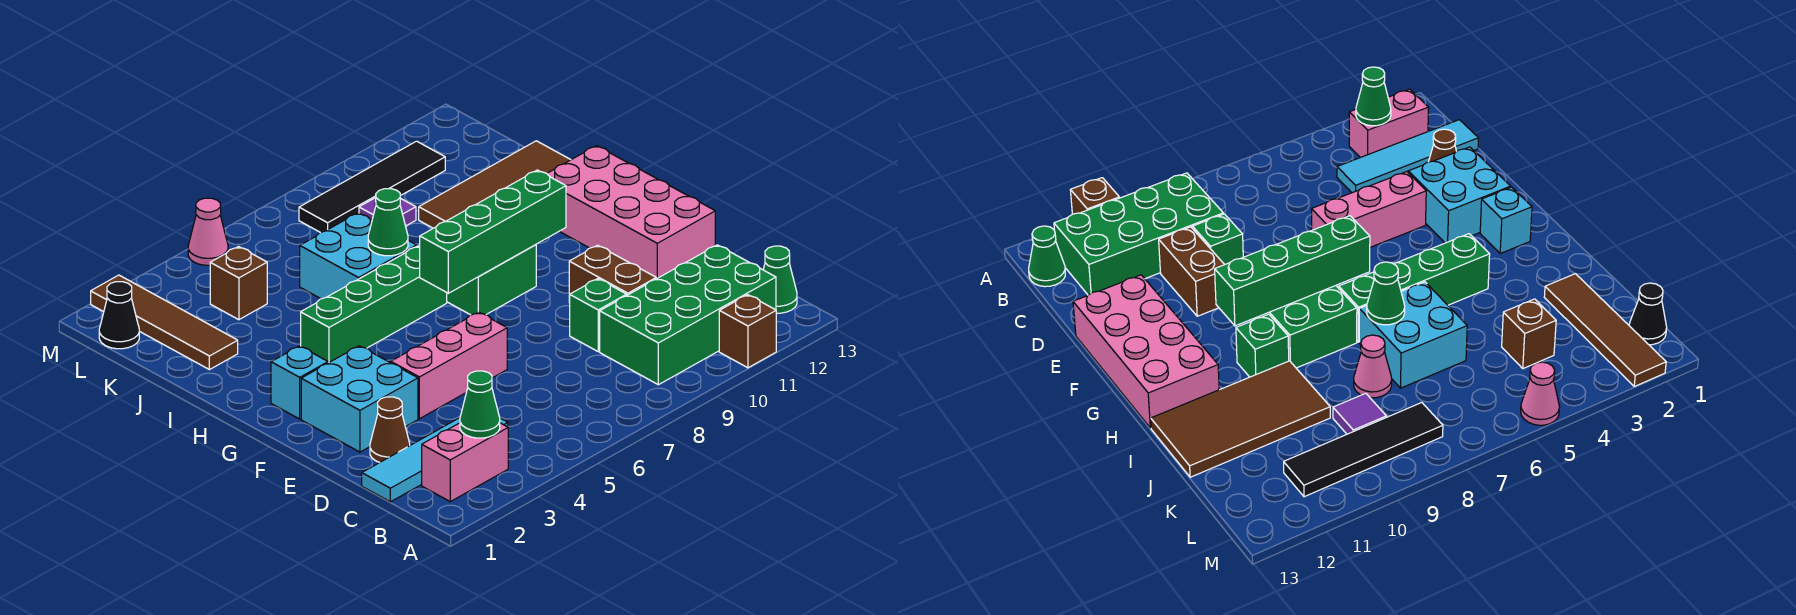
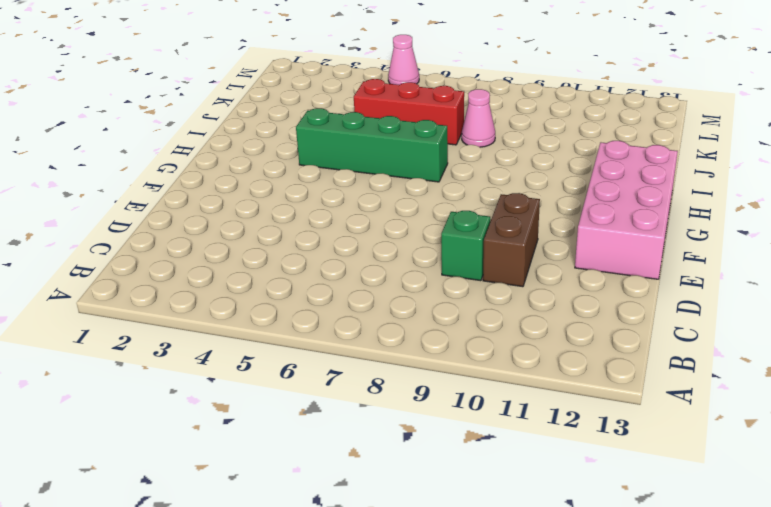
red brick J5:J7 level 1 -> cyan brick I6:J7 level 1
none -> brown brick A11 level 1
none -> pink brick B2:B3 level 1
none -> green brick B9:C12 level 1

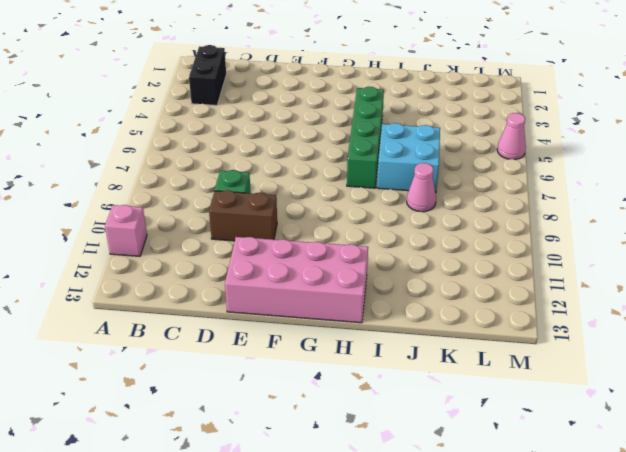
pink brick A11 level 1 -> brown brick A11 level 1
black brick B2:B3 level 1 -> pink brick B2:B3 level 1
none -> green brick B9:C12 level 1
none -> green cone B13 level 1
none -> cyan tile C1:C4 level 1

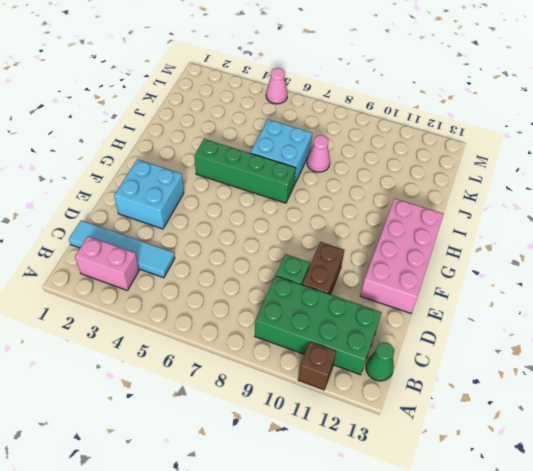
none -> brown cone D2 level 1
none -> pink brick E4:E6 level 1
none -> cyan brick G2 level 1

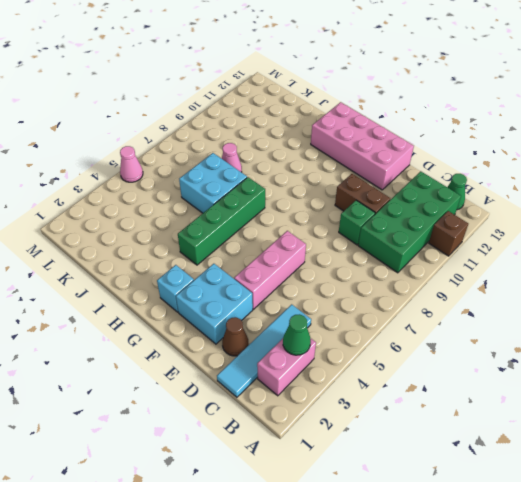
none -> green brick G8:H9 level 1
none -> green brick H10 level 1
none -> brown tile I10:J13 level 1

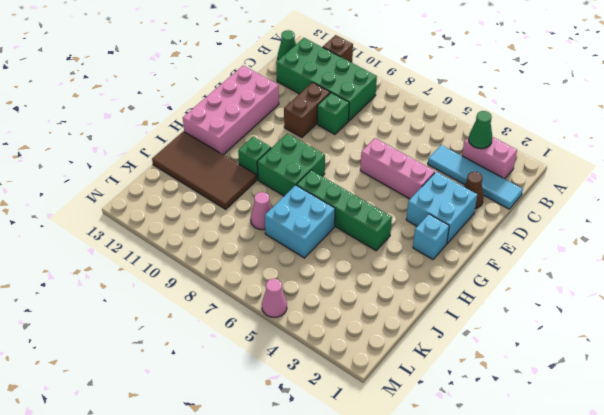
none -> brown tile J2:M2 level 1
none -> brown brick K4 level 1
none -> purple tile K9 level 1

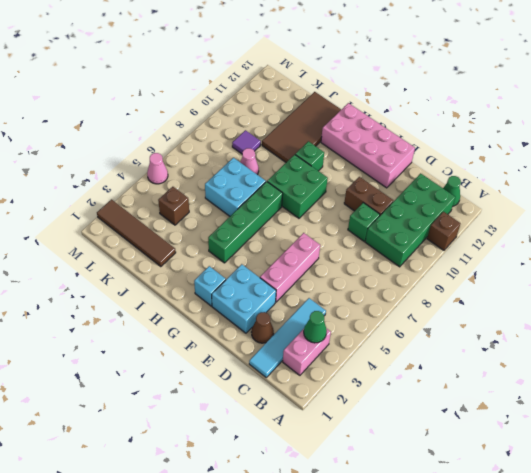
none -> black cone L1 level 1
none -> black tile L8:L11 level 1
none -> green brick G7:G10 level 2

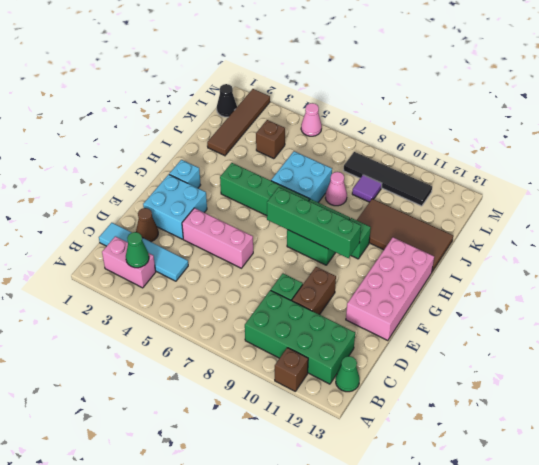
none -> green cone I7 level 2

